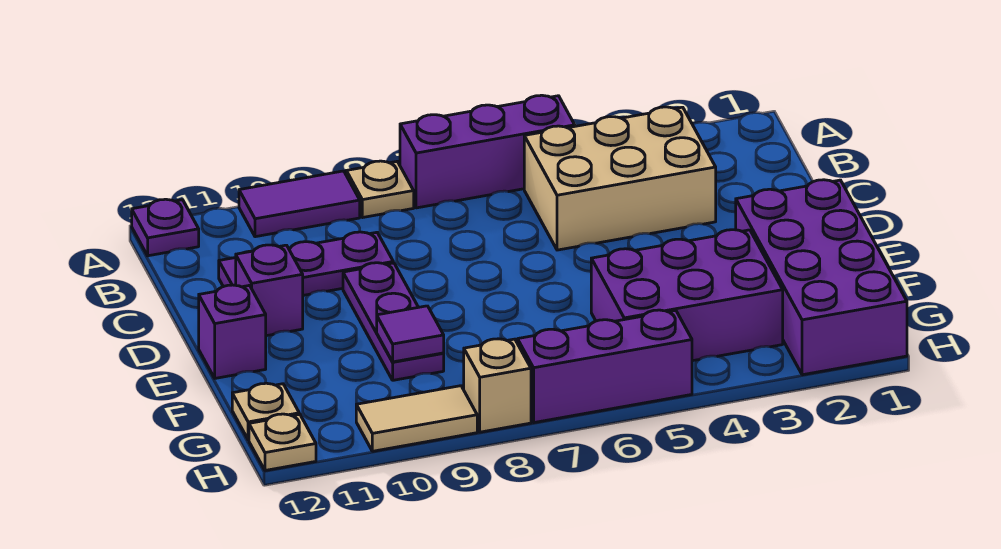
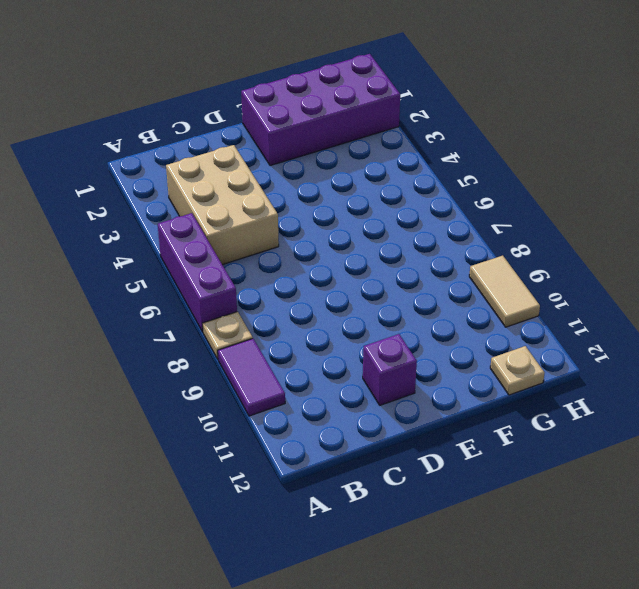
none -> purple plate A12 level 1
none -> purple plate C9:C11 level 1
none -> purple plate D9:F9 level 1

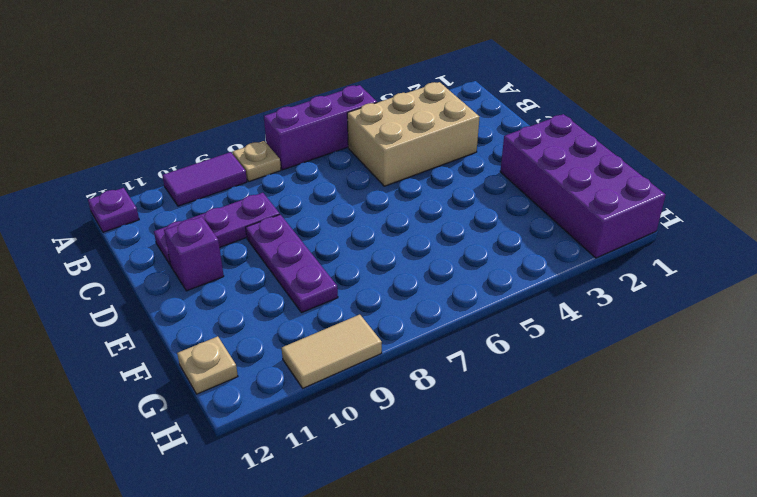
none -> purple brick E12 level 1
none -> purple brick F3:G5 level 1
none -> purple brick H5:H7 level 1

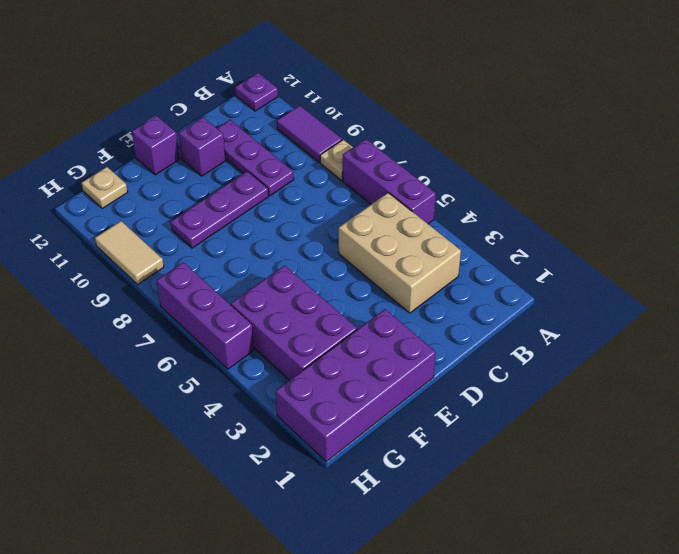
none -> tan brick H8 level 1
none -> tan plate H12 level 1
none -> purple tile F9 level 2

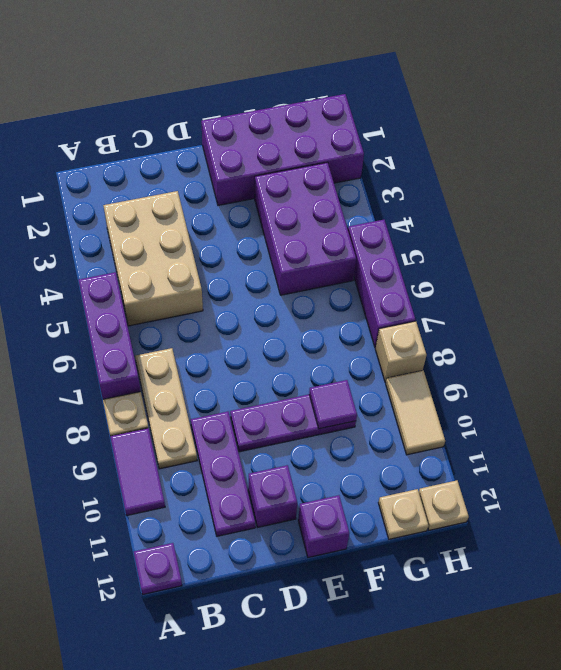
tan plate B7:B9 level 1 -> none

